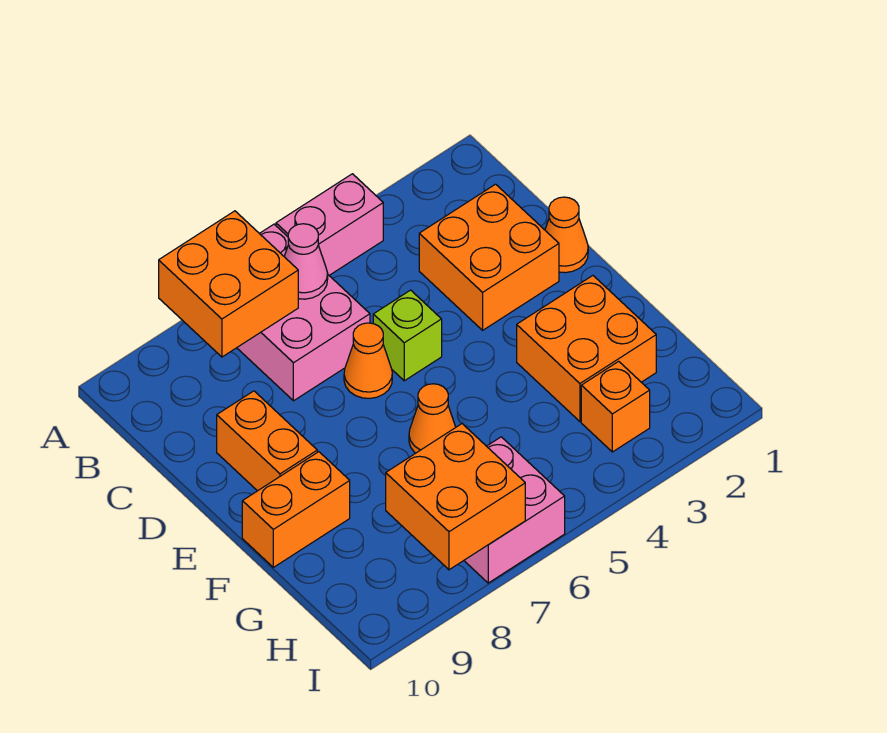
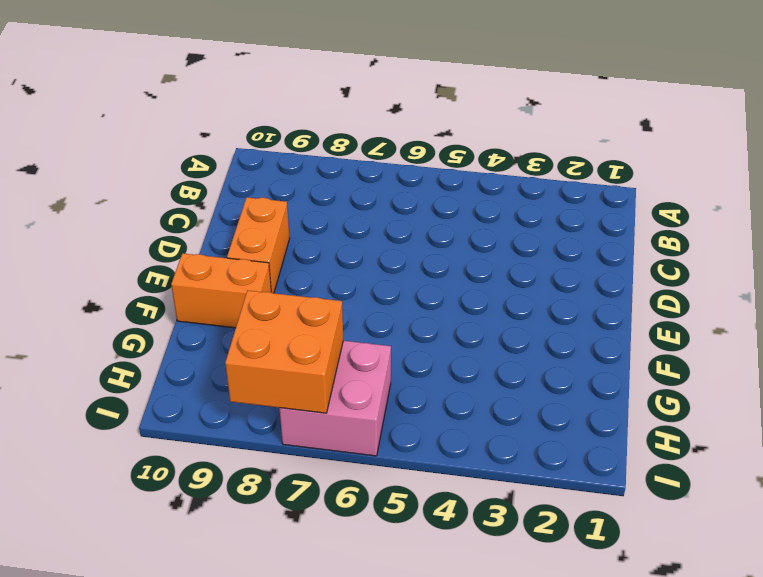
none -> pink brick A4:A5 level 1
none -> pink brick A6:C7 level 1
none -> orange brick C2:D3 level 1

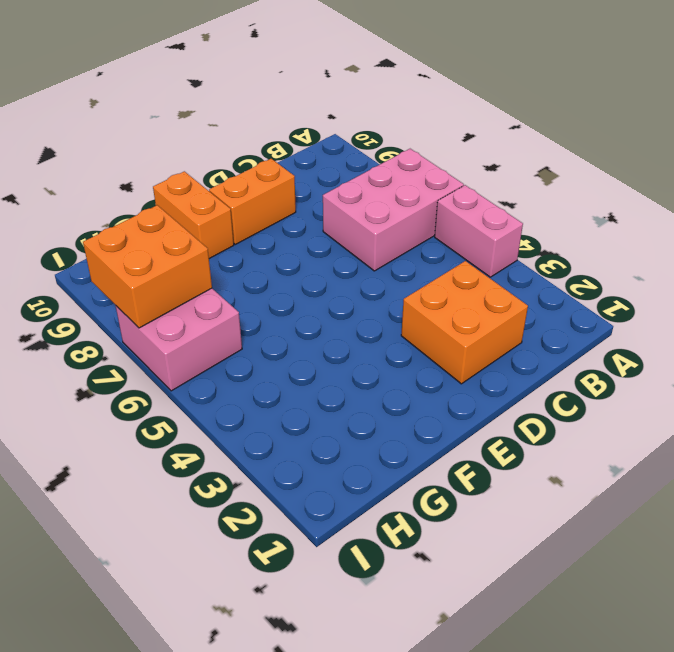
none -> orange cone D1 level 1
none -> lime brick D5 level 1
none -> orange cone D6 level 1

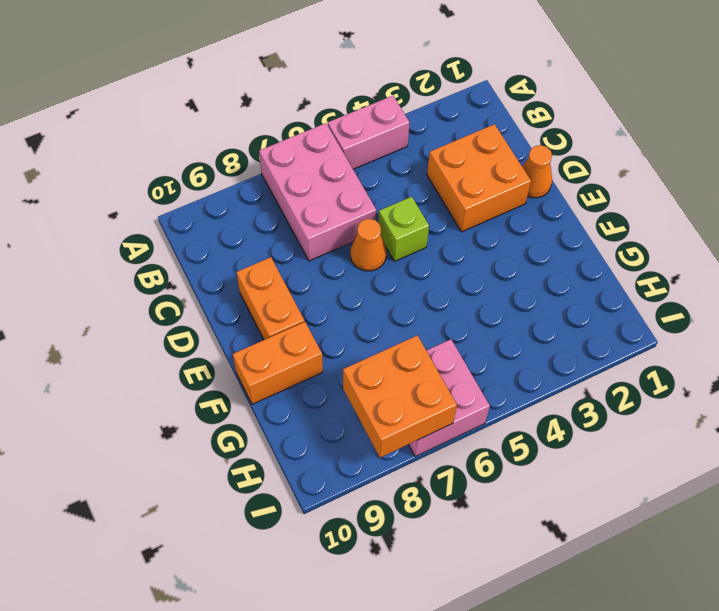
none -> orange brick F2:G3 level 1
none -> orange cone F6 level 1
none -> orange brick H3 level 1

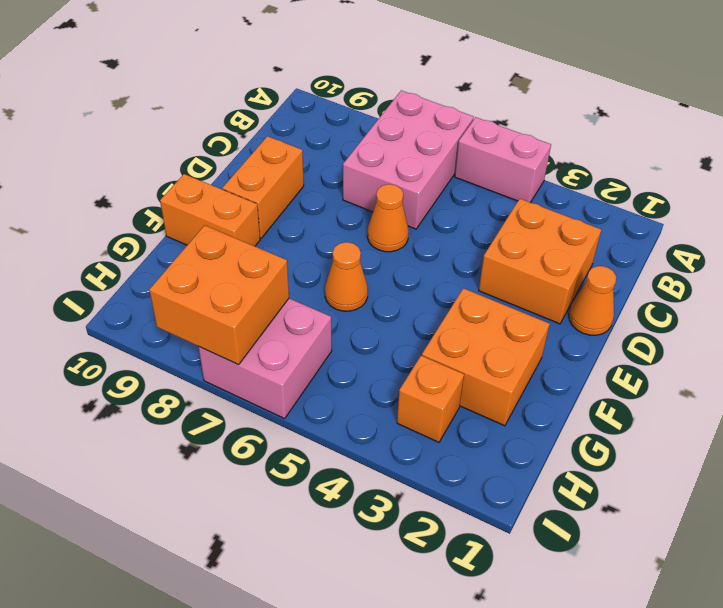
none -> lime brick D5 level 1
none -> orange brick A7:B8 level 2
none -> pink cone B6 level 2

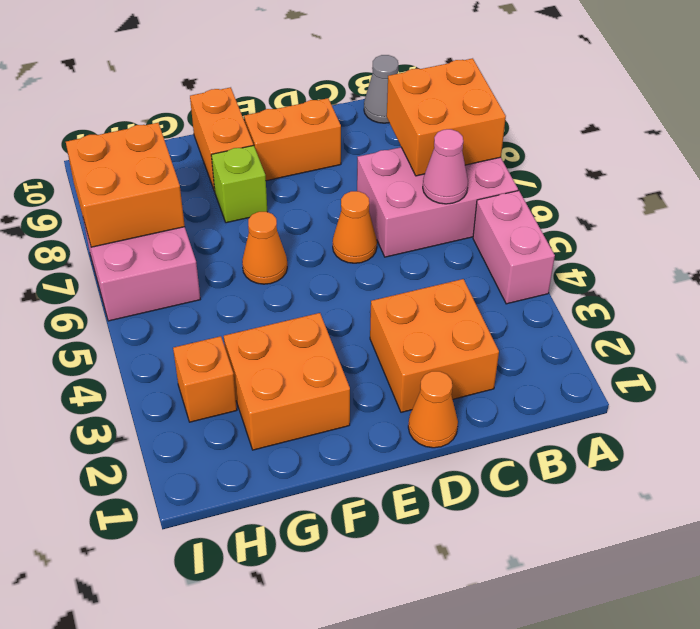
grey cone B10 level 1 -> none
lime brick F8 level 1 -> lime brick D5 level 1

